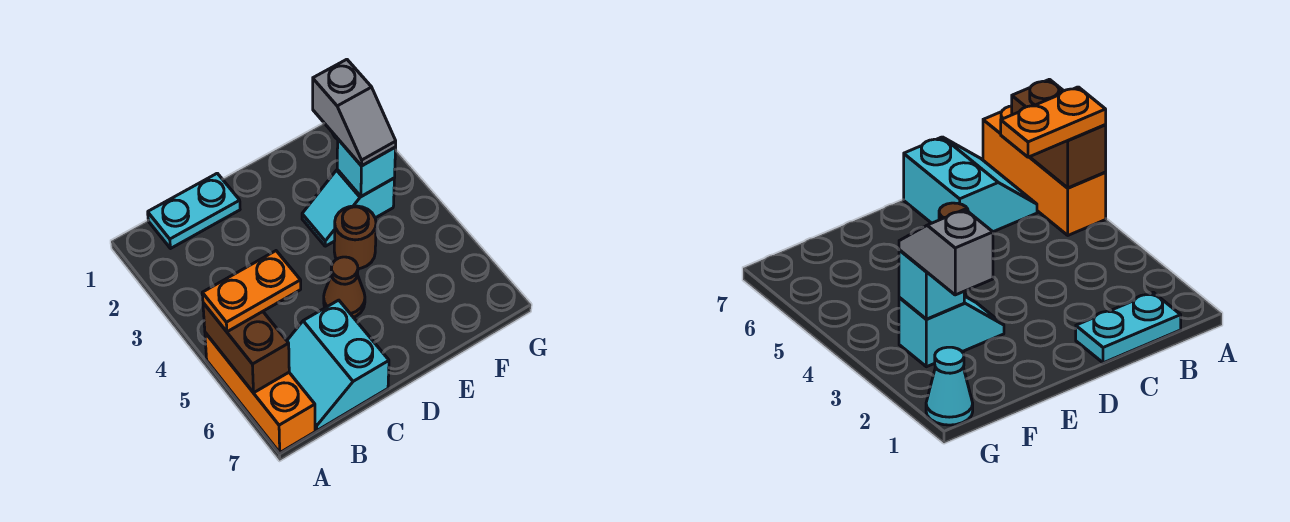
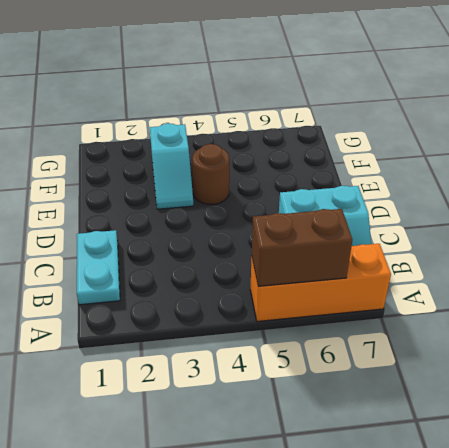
none -> brown cone D5 level 1
none -> cyan cone G1 level 1

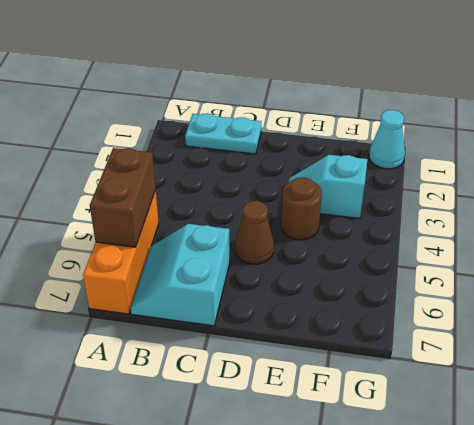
none -> cyan brick F3 level 2
none -> orange plate A5:B5 level 3

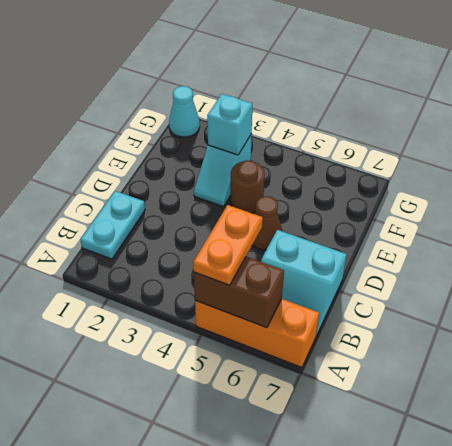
none -> grey slope F2:F3 level 3 top 2

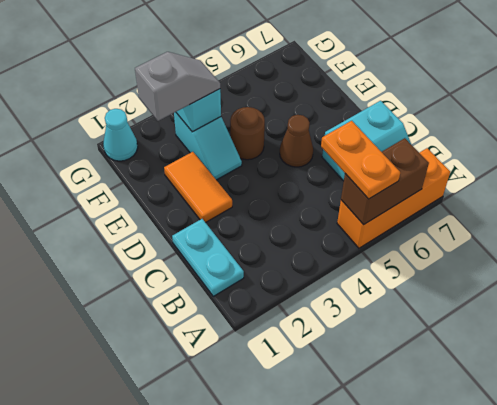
orange tile D2:E2 level 1 -> none

